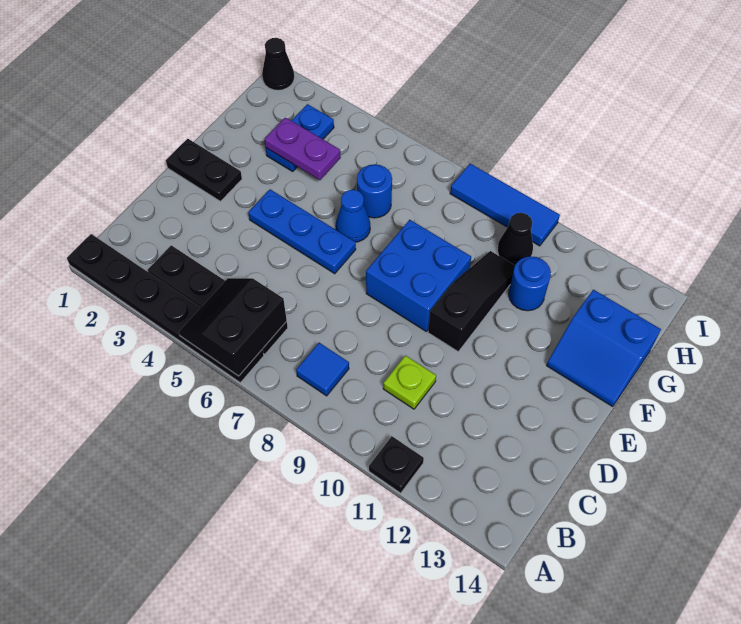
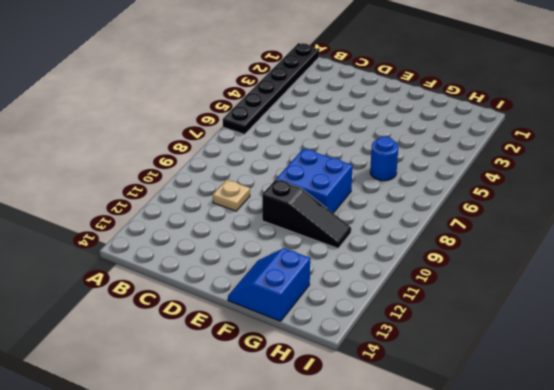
tan plate C10 level 1 -> lime plate C10 level 1
none -> black plate A11 level 1
none -> black plate B3:B6 level 1
none -> blue tile B8 level 1

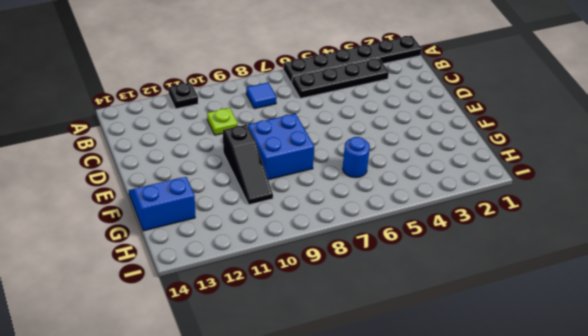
none -> black plate E1:E2 level 1
none -> blue plate E4:E6 level 1
none -> blue cone F6 level 1

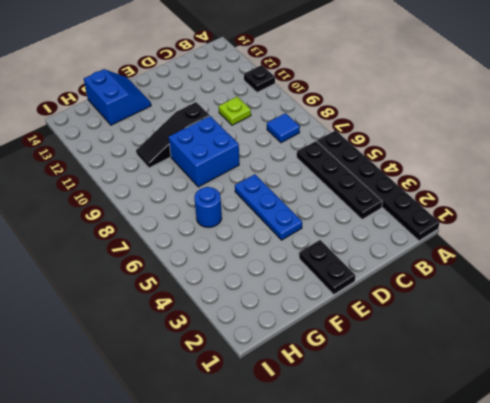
none -> blue cone F6 level 1
none -> blue plate G3:H3 level 1
none -> blue round brick G11 level 1

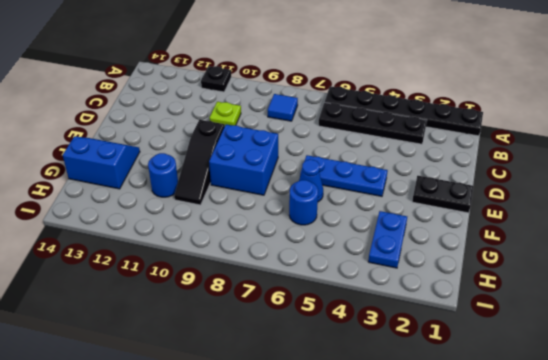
none -> black cone H10 level 1
none -> black cone I1 level 1
none -> blue tile I8:I10 level 1

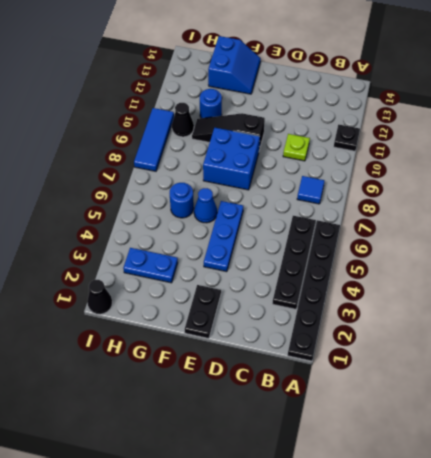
none -> black slope A5:B6 level 2 top 6
none -> purple plate G3:G4 level 2

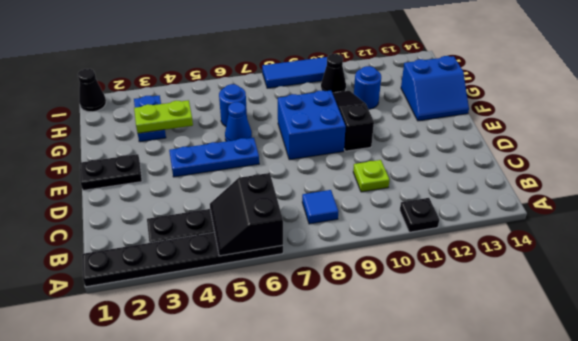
lime plate G3:G4 level 2 -> purple plate G3:G4 level 2

